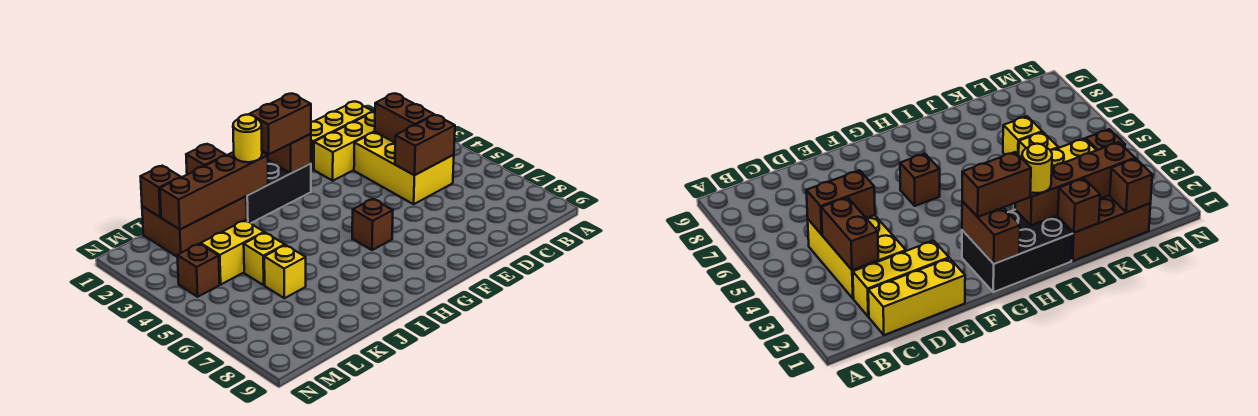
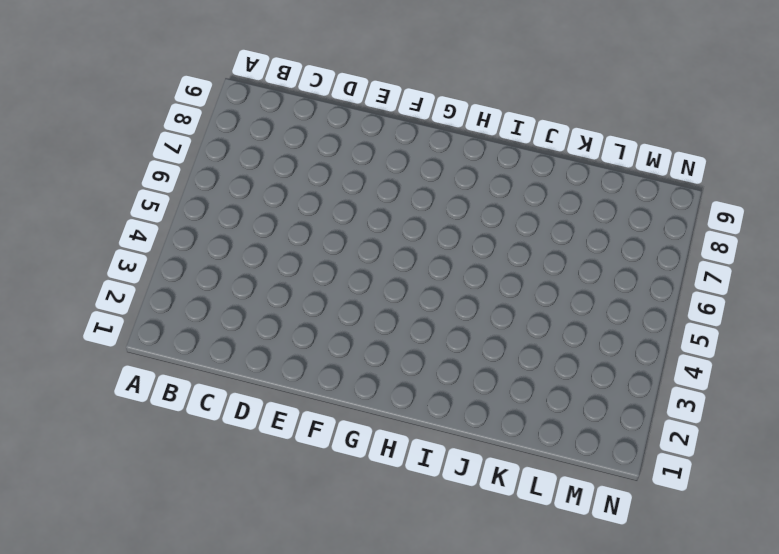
none -> yellow brick C1:E1 level 1
none -> yellow brick C2:E2 level 1
none -> yellow brick C3:D5 level 1

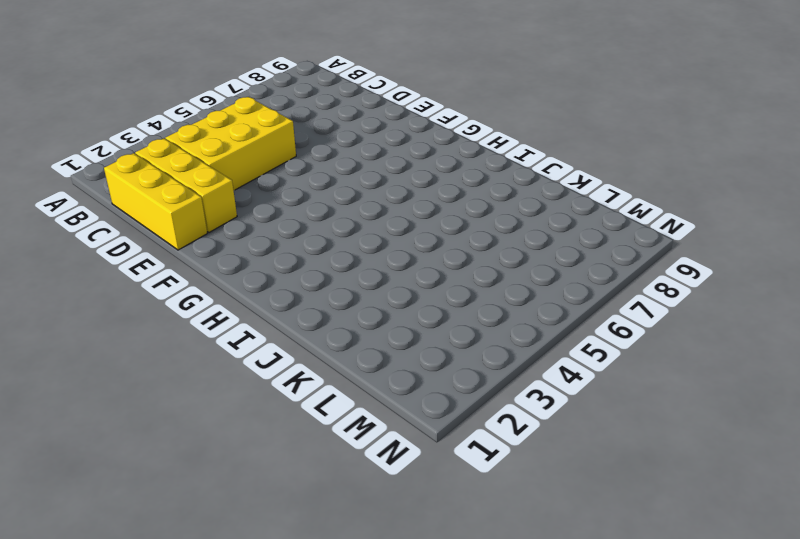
none -> black brick G1:I2 level 1
none -> brown brick G6 level 1
none -> brown brick J1:L2 level 1

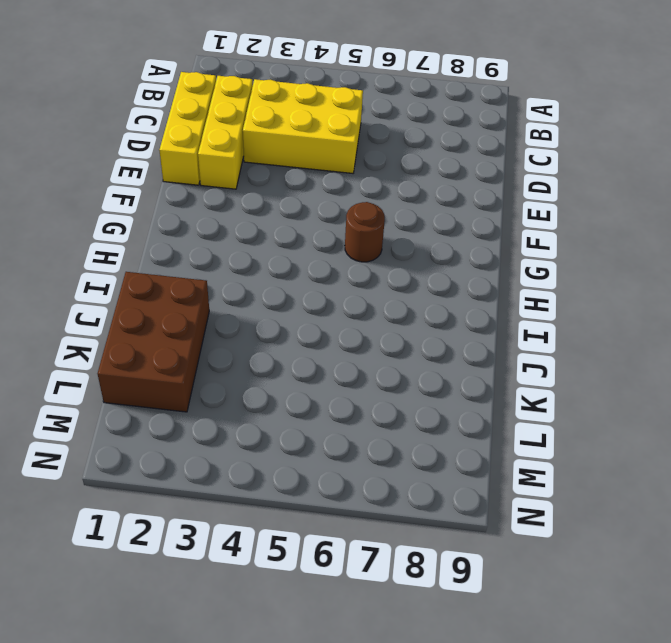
brown round brick G6 level 1 -> brown brick G6 level 1
none -> black brick G1:I2 level 1
none -> yellow brick K4:L4 level 1
none -> yellow brick K5 level 1

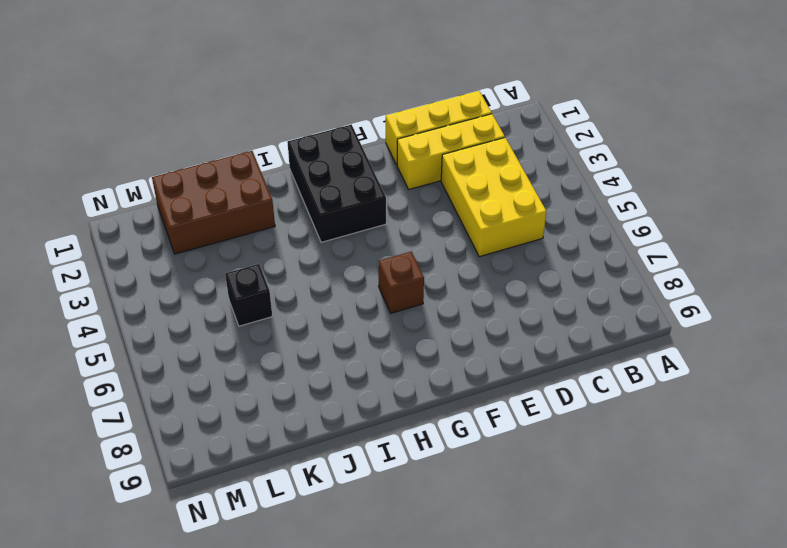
black brick G1:H3 level 1 -> black brick G1:I2 level 1
black brick K5 level 1 -> yellow brick K5 level 1
none -> yellow brick K4:L4 level 1
none -> yellow brick K6 level 1
none -> brown brick M4 level 1

